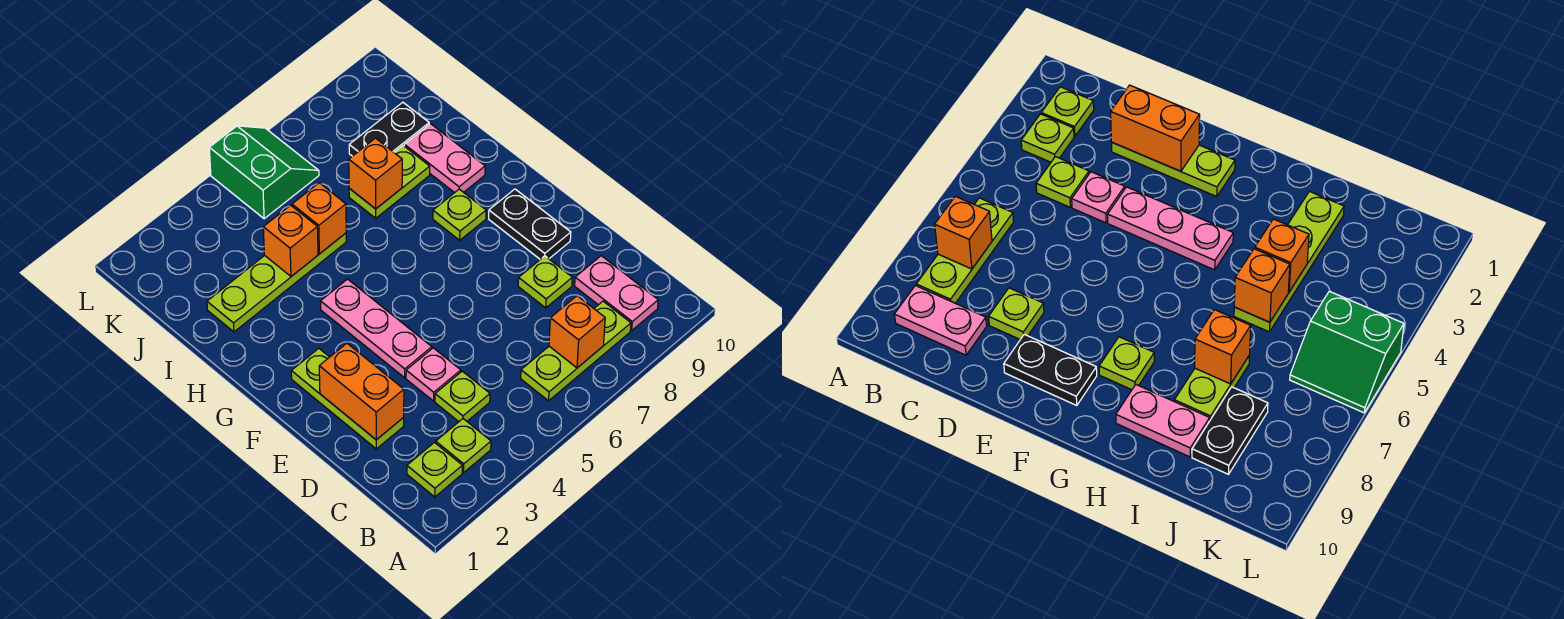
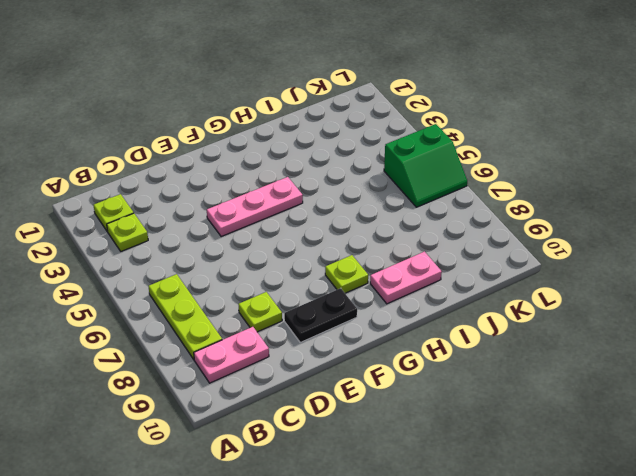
none -> lime plate C4 level 1
none -> lime plate D2:F2 level 1
none -> pink plate D4 level 1

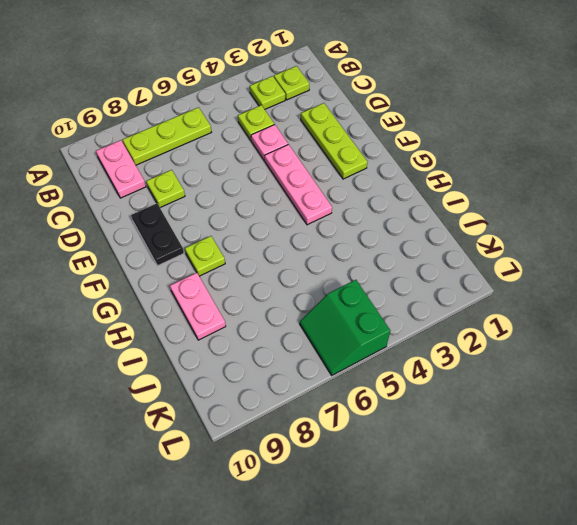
none -> lime plate I2:I5 level 1
none -> lime plate I7:I8 level 1
none -> black plate J8:J9 level 1

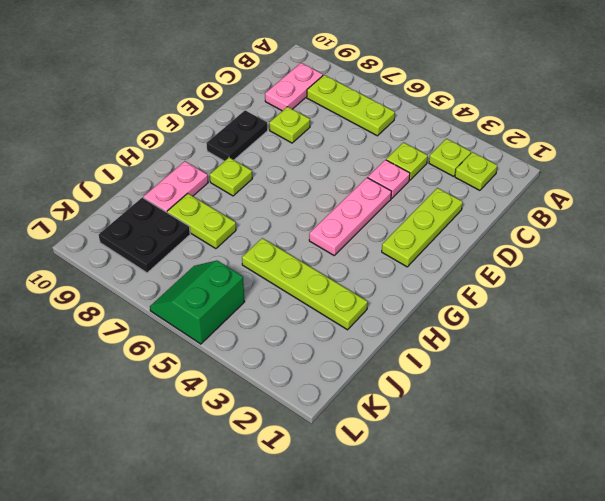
black plate J8:K9 level 1 -> black plate J8:J9 level 1
none -> orange brick B7 level 2
none -> orange brick D2:E2 level 2
none -> orange brick I4 level 2

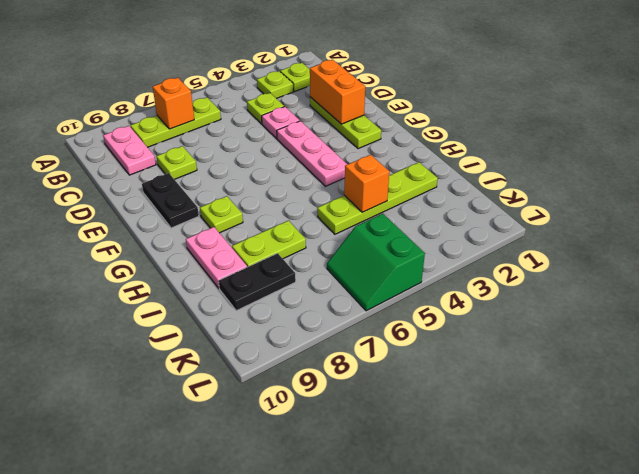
none -> orange brick I5 level 2
none -> orange brick I7 level 2

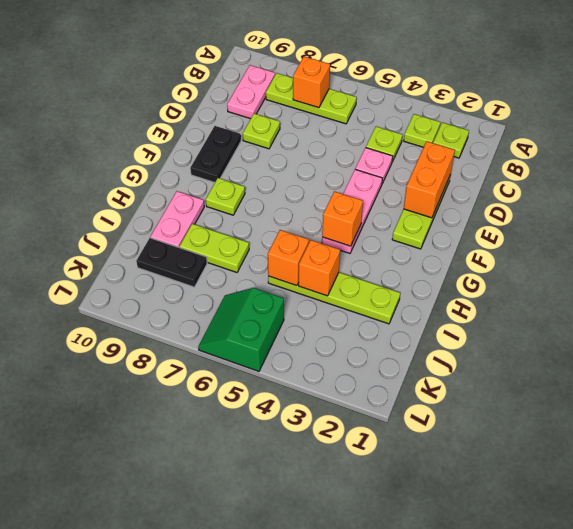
orange brick G4 level 2 -> orange brick I7 level 2

